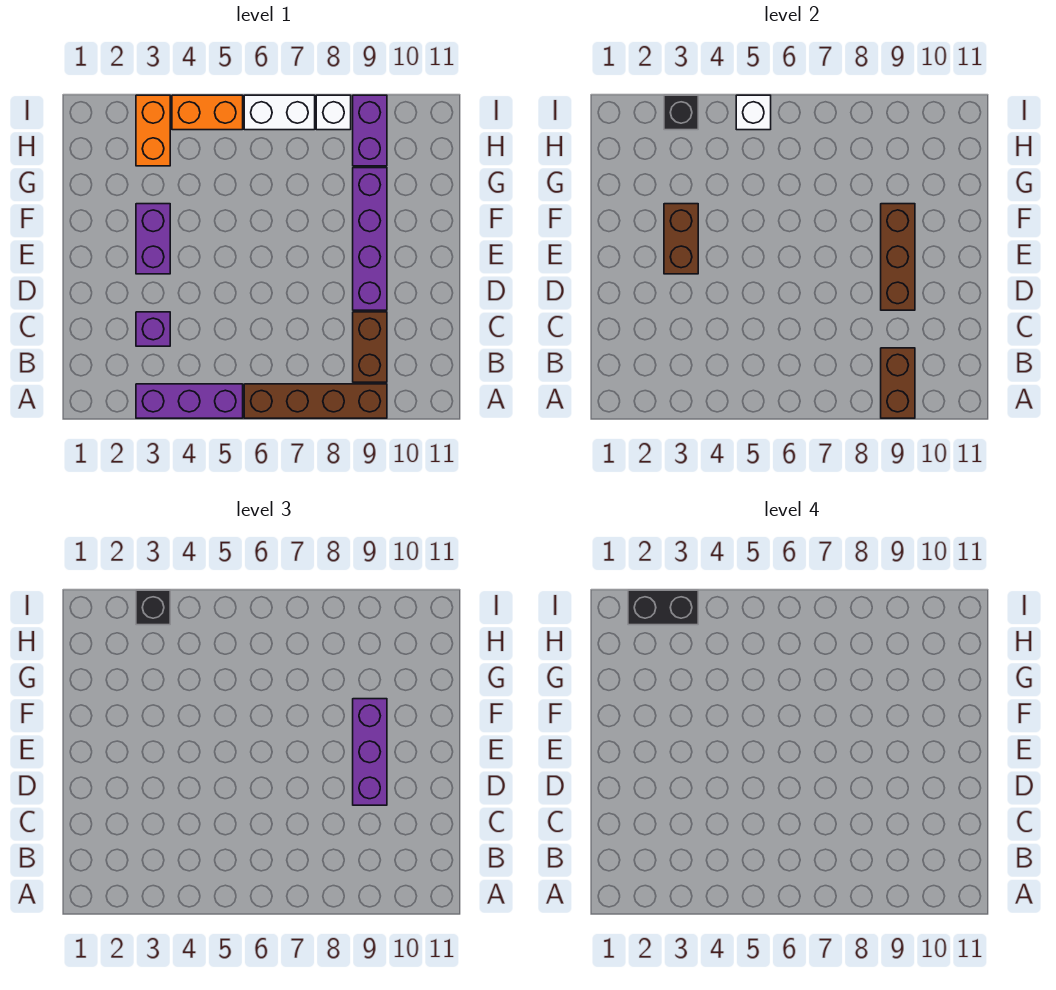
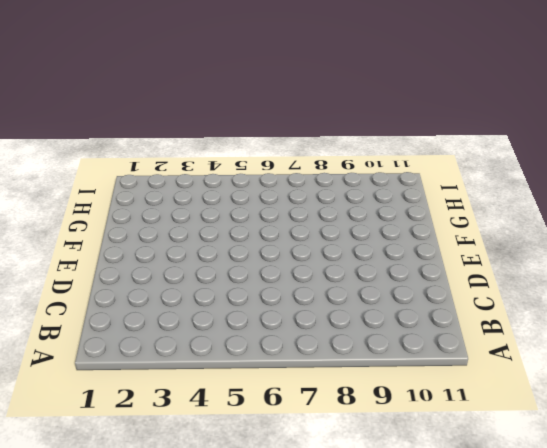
none -> purple brick A3:A5 level 1
none -> brown brick A6:A9 level 1
none -> brown brick B9:C9 level 1

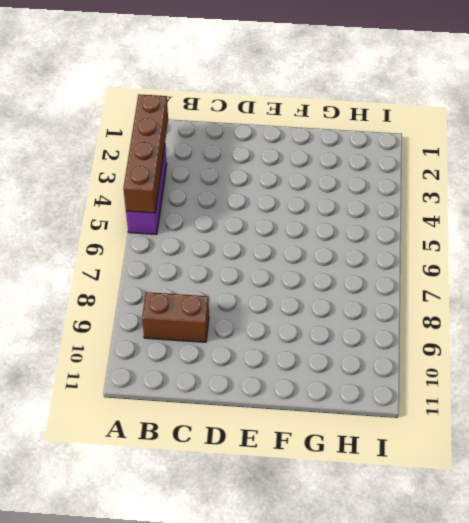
brown brick A2:A5 level 2 -> brown brick A6:A9 level 1
none -> purple brick C3 level 1
none -> purple brick D9:G9 level 1
none -> purple brick E3:F3 level 1

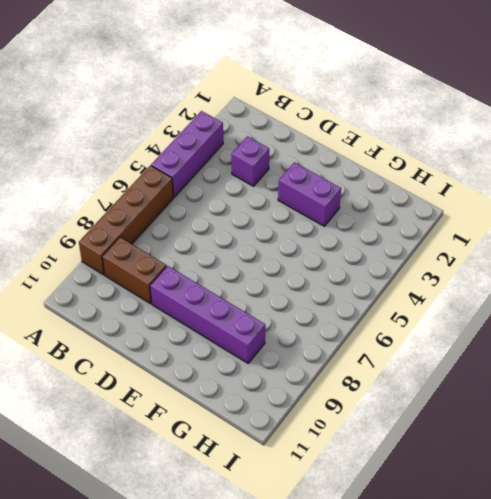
none -> orange brick H3:I3 level 1
none -> purple brick H9:I9 level 1
none -> orange brick I4:I5 level 1

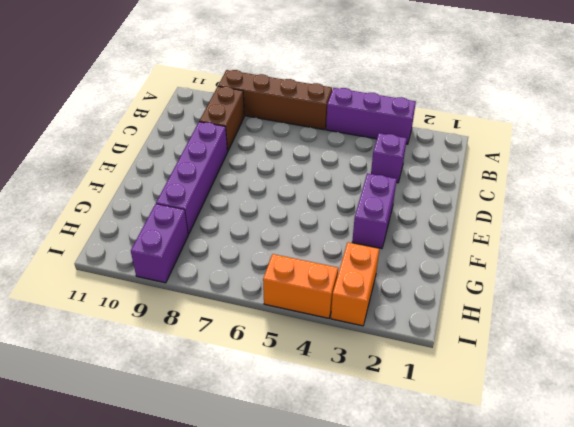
none -> white brick I6:I7 level 1
none -> white brick I8 level 1
none -> brown brick A9:B9 level 2

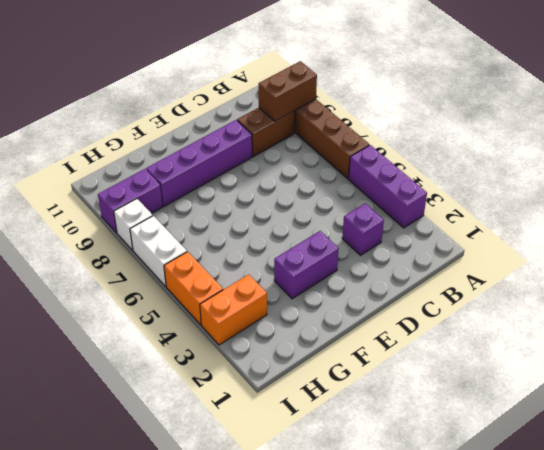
none -> brown brick D9:F9 level 2
none -> brown brick E3:F3 level 2
none -> black brick I3 level 2

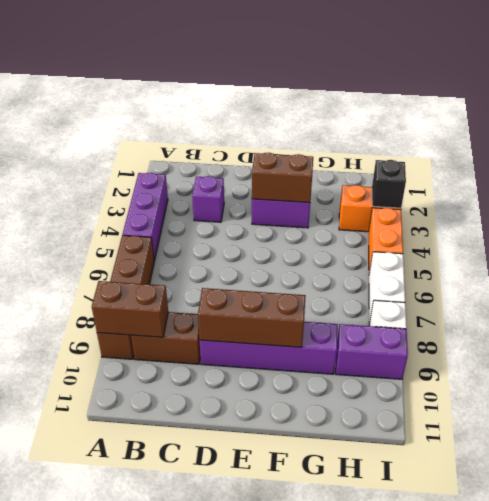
none -> white brick I5 level 2
none -> purple brick D9:F9 level 3
none -> black brick I3 level 3

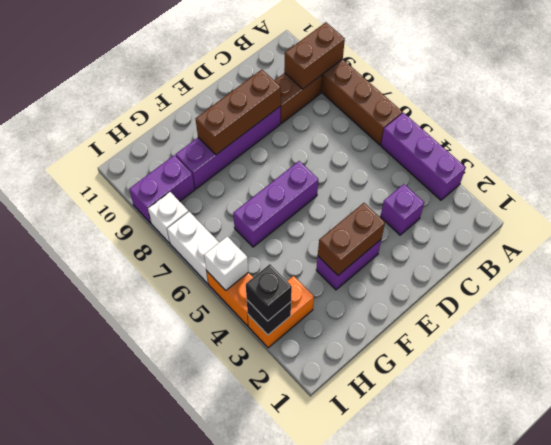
purple brick E6:G6 level 1 -> purple brick D9:F9 level 3
none -> black brick I2:I3 level 4

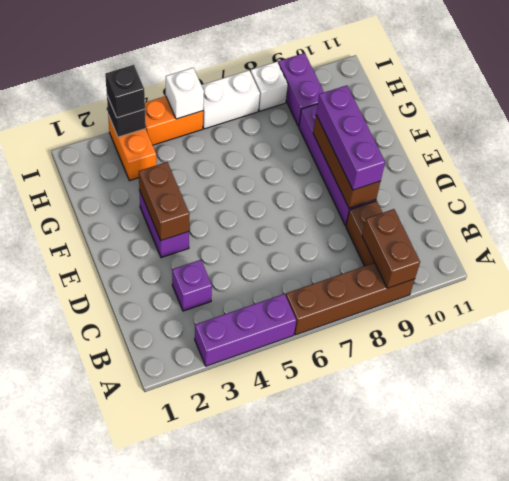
none -> black brick I2:I3 level 4

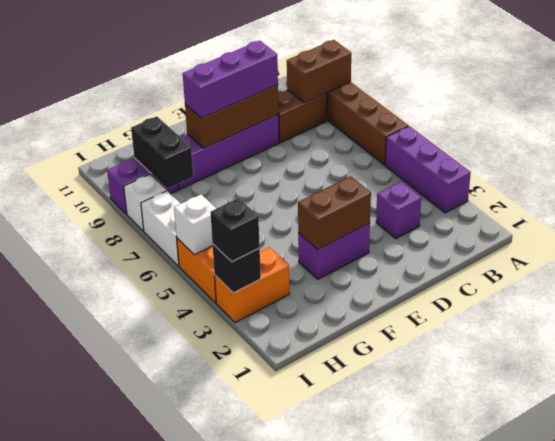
black brick H8:H9 level 2 -> black brick I2:I3 level 4

